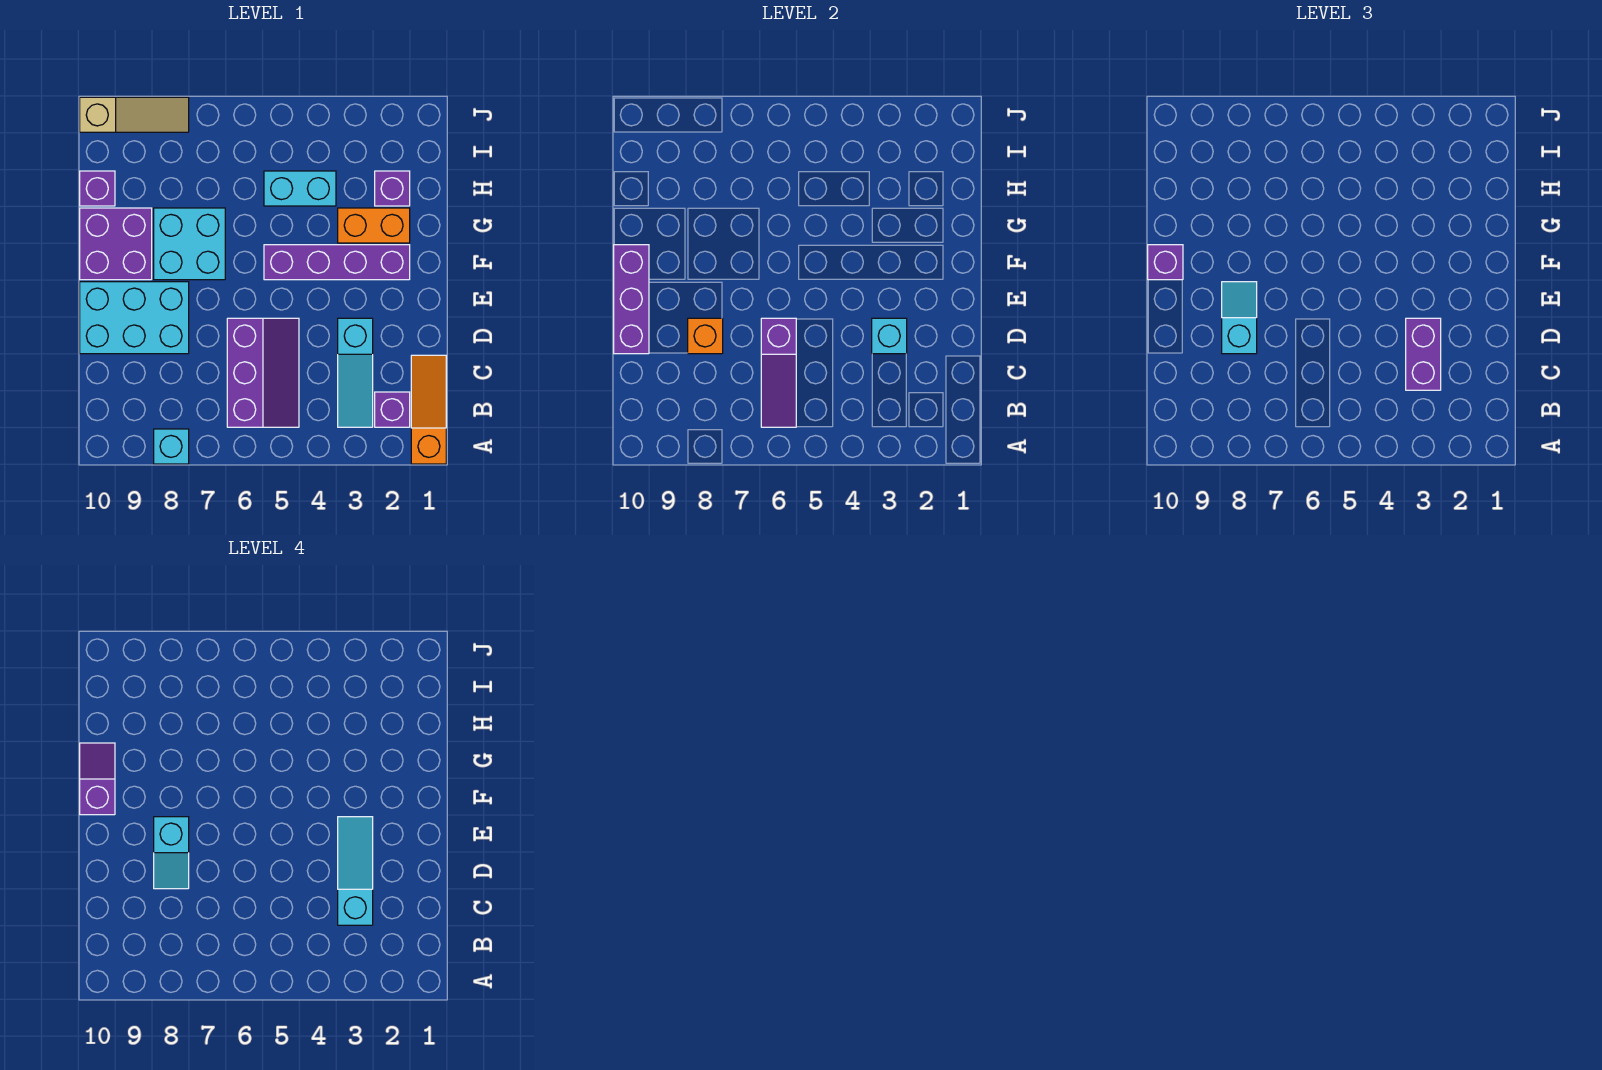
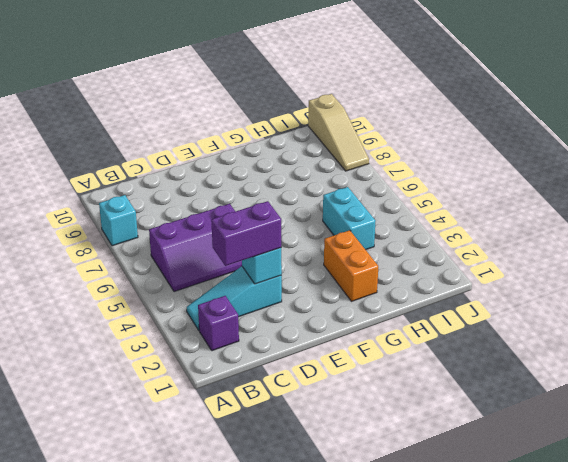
none -> orange slope A1:C1 level 1 top A
none -> cyan brick D8:E10 level 1
none -> purple brick F2:F5 level 1

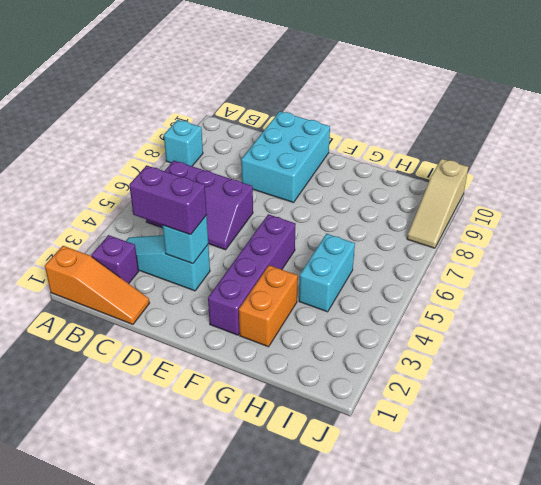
none -> cyan brick F7:G8 level 1
none -> purple brick F9:G10 level 1
none -> purple brick H2 level 1

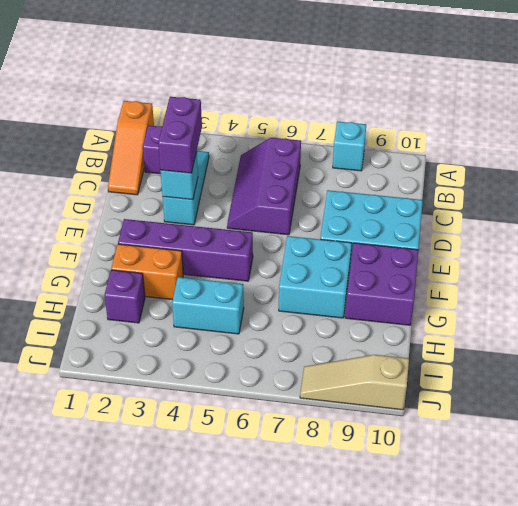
none -> purple brick H10 level 1
none -> purple slope B6:D6 level 2 top D
none -> orange brick D8 level 2

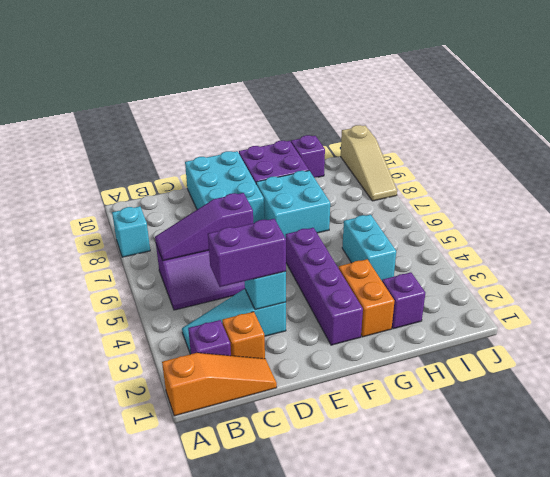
orange brick C2 level 1 -> orange brick D8 level 2
none -> purple brick D10:F10 level 2
none -> cyan slope D8:E8 level 3 top D
none -> purple brick F10 level 3

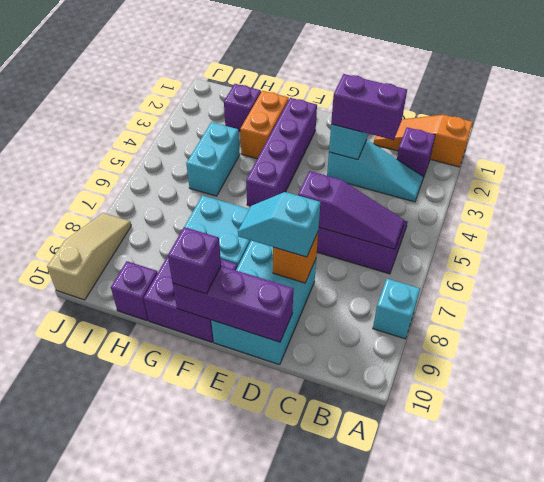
none -> cyan slope C3:E3 level 4 top C
none -> cyan slope D8:E8 level 4 top E
none -> purple slope F10:G10 level 4 top F

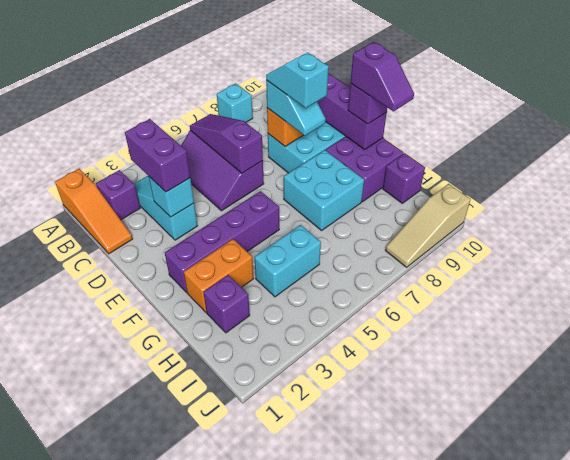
none -> cyan slope C3:E3 level 4 top C

